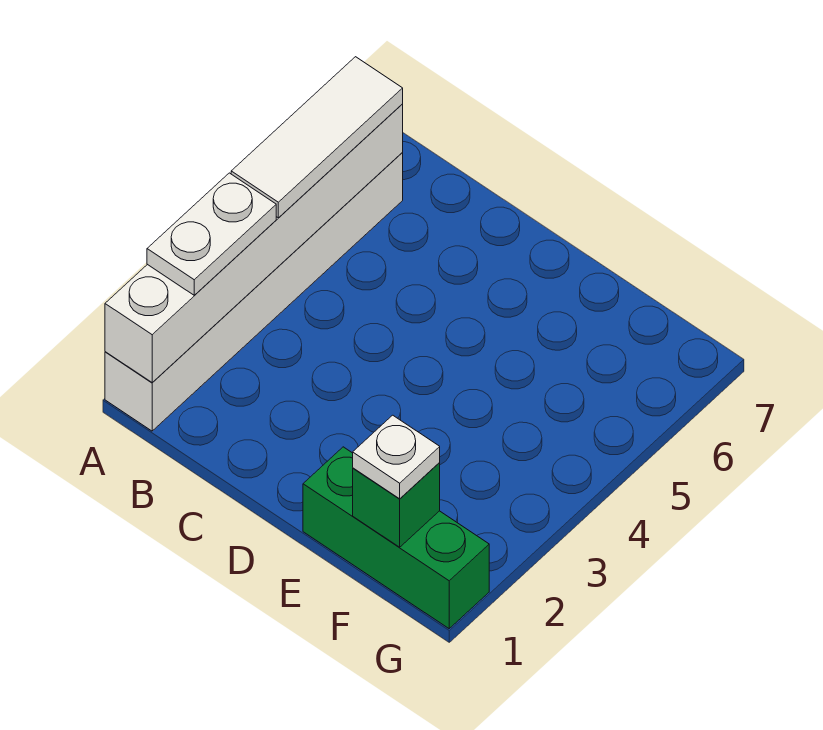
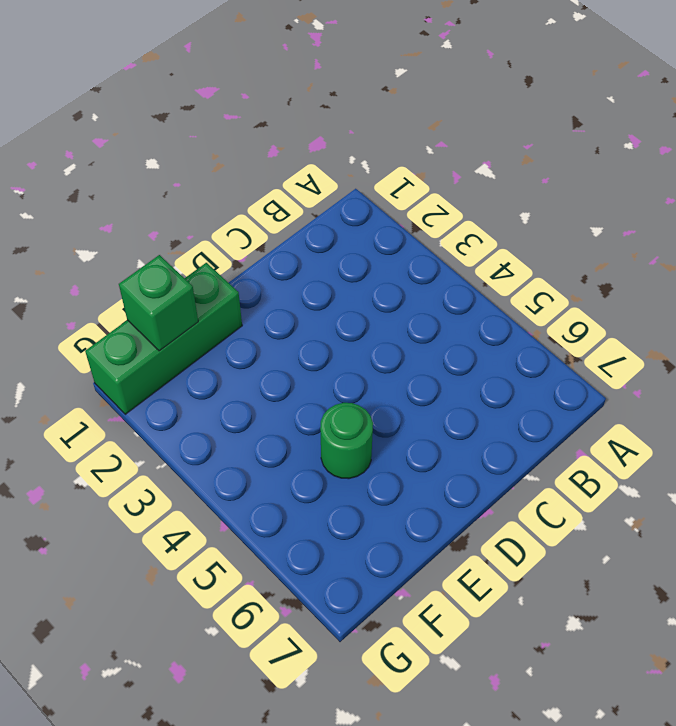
green round brick E5 level 1 -> none
none -> white brick A1:A6 level 1
none -> white brick A1:A6 level 2

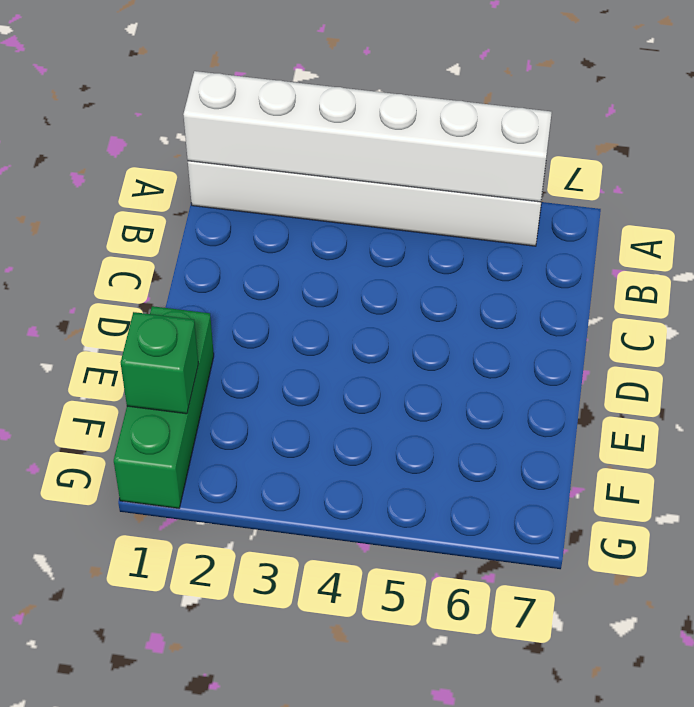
none -> white plate A2:A3 level 3
none -> white tile A4:A6 level 3

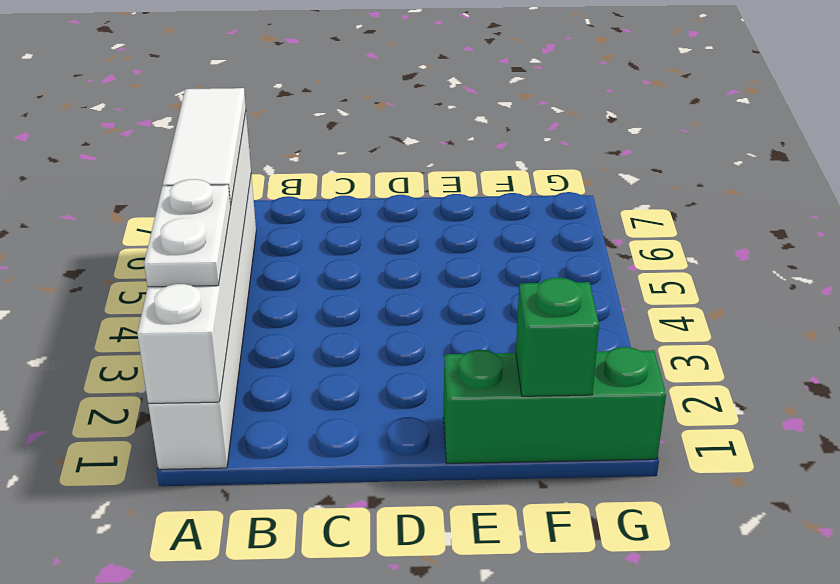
none -> white plate F1 level 3

